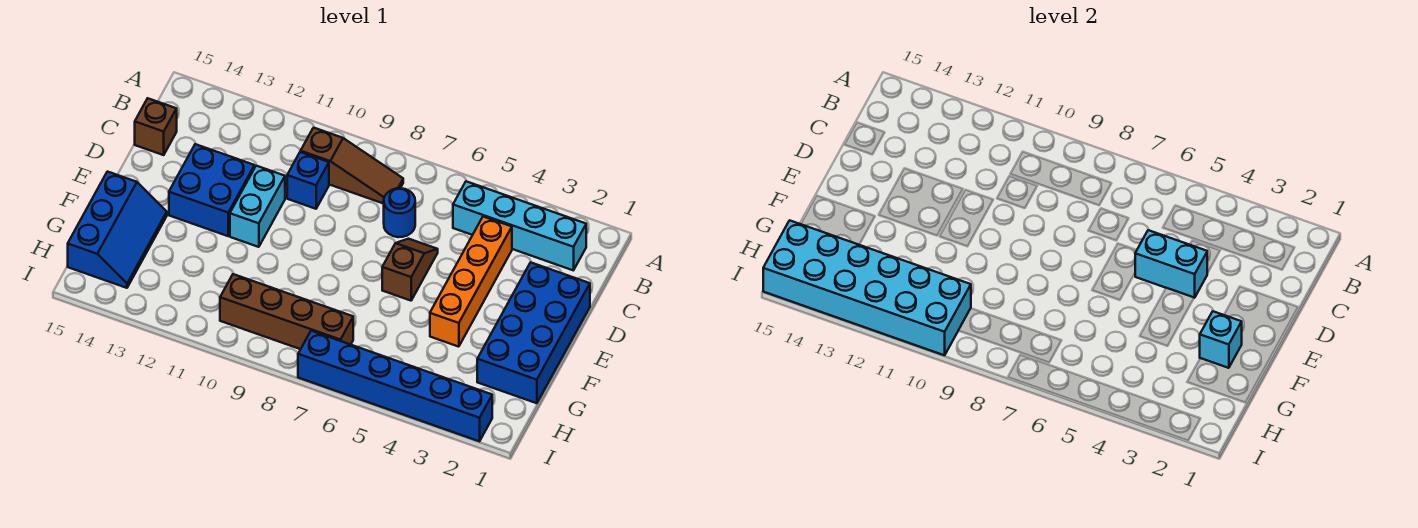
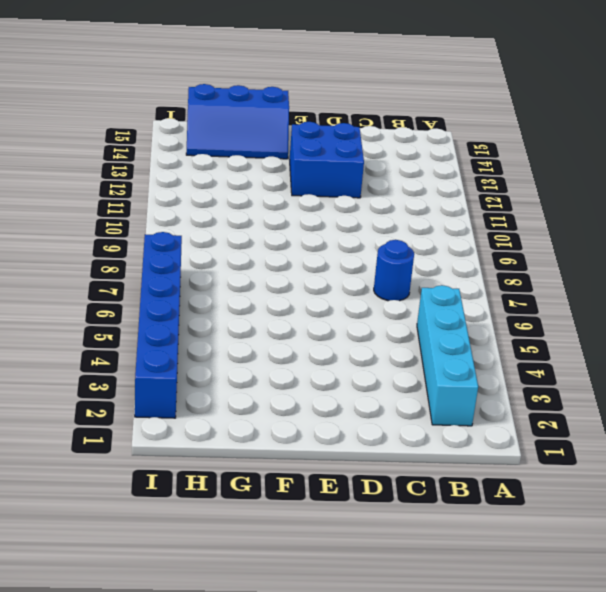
none -> brown slope B8:B10 level 1 top 10
none -> orange brick C4:F4 level 1
none -> blue brick C10 level 1

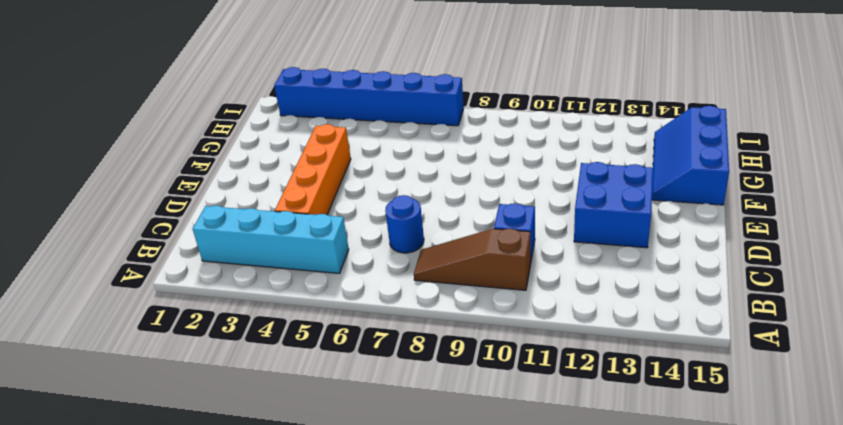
none -> brown brick C15 level 1
none -> blue brick D1:G2 level 1
none -> brown slope D6:E6 level 1 top E

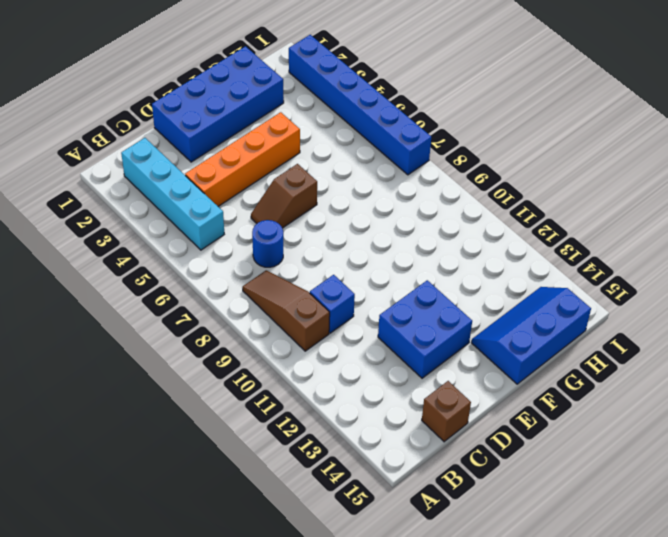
none -> cyan brick D11:E11 level 1
none -> brown brick H7:H10 level 1
none -> cyan brick D4:D5 level 2

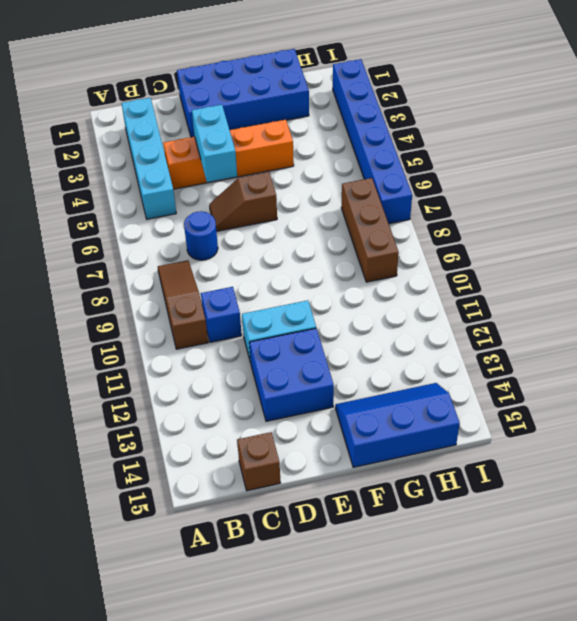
brown brick H7:H9 level 1 -> brown brick H7:H10 level 1
none -> cyan brick F2 level 2
none -> cyan brick H10:I15 level 2

